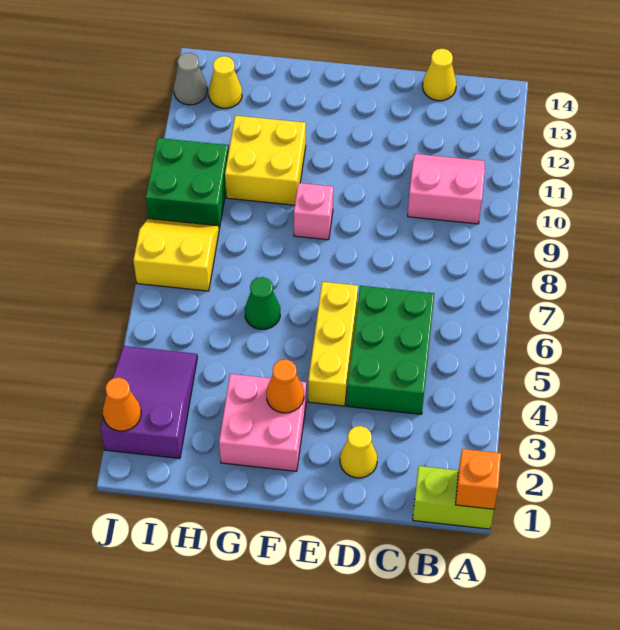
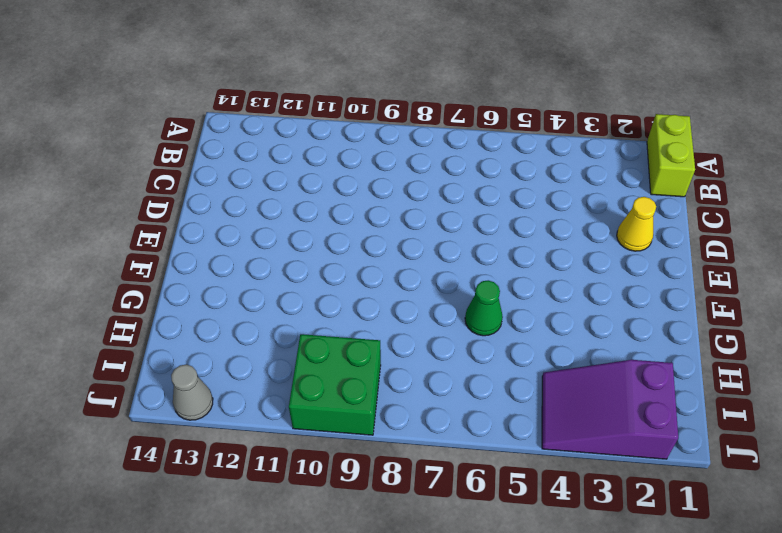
none -> pink slope B10:C11 level 1 top 10
none -> green brick C4:D6 level 1
none -> yellow cone C14 level 1

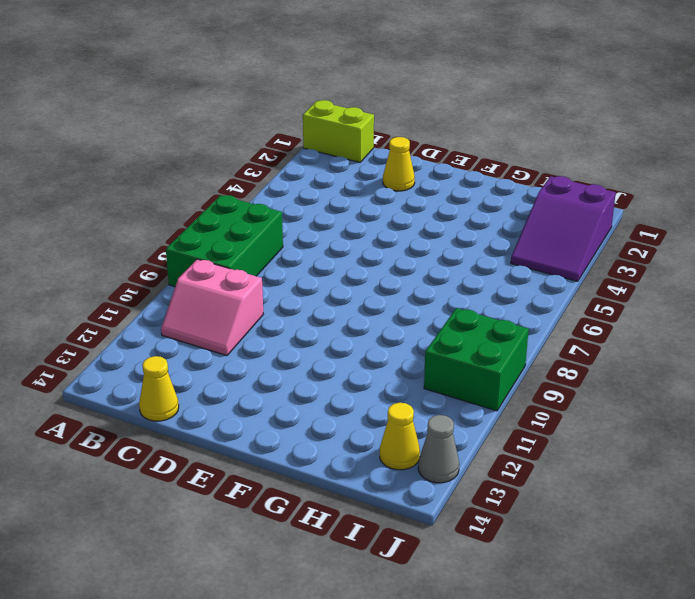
green brick A7:B9 level 1 -> green brick C4:D6 level 1
none -> yellow brick E4:E6 level 1
none -> pink brick F2:G3 level 1
none -> pink brick F9 level 1

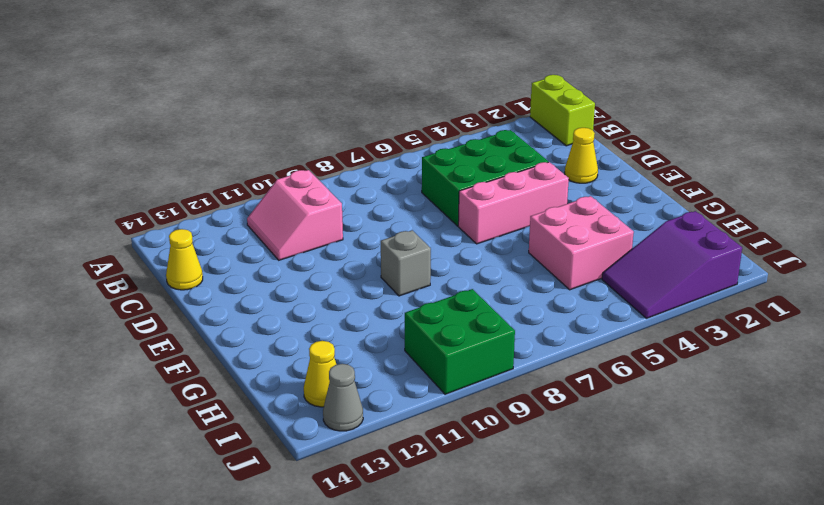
pink brick E4:E6 level 1 -> yellow brick E4:E6 level 1
grey brick F9 level 1 -> pink brick F9 level 1
pink brick G4:H5 level 1 -> pink brick F2:G3 level 1
none -> green cone G6 level 1
none -> yellow brick G10:H11 level 1
none -> yellow slope I7:J8 level 1 top 7

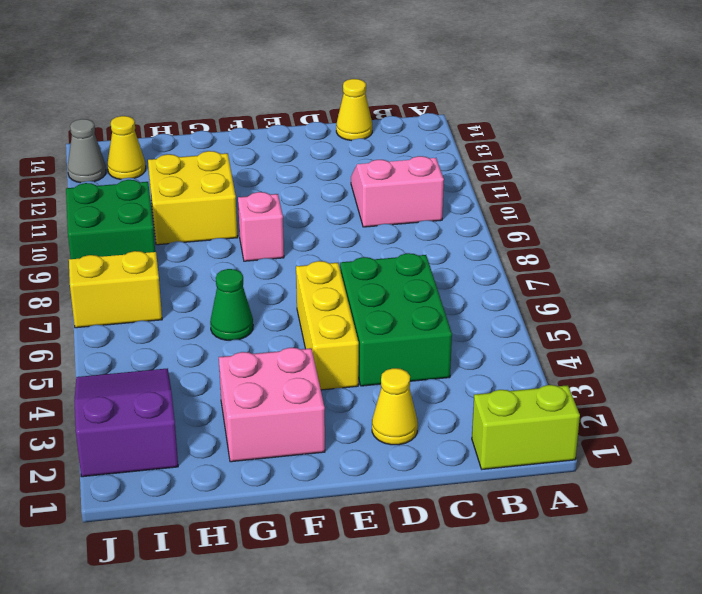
none -> orange brick A1 level 2
none -> orange cone F3 level 2
none -> orange cone J2 level 2

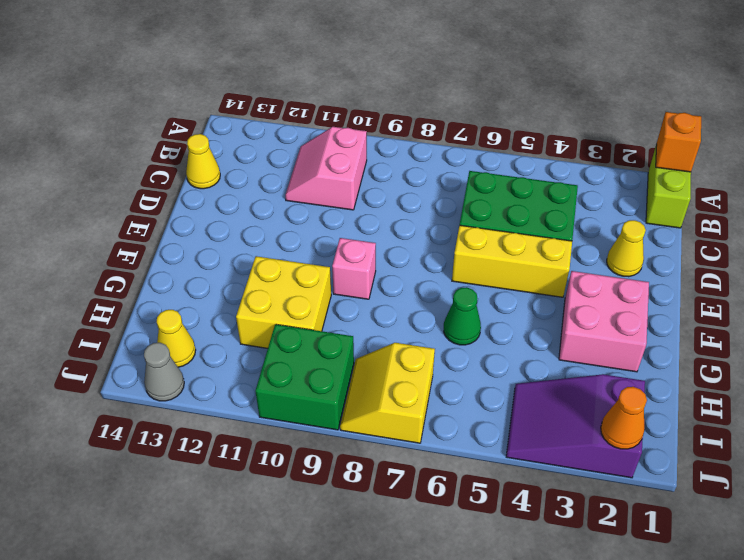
none -> orange cone F3 level 2

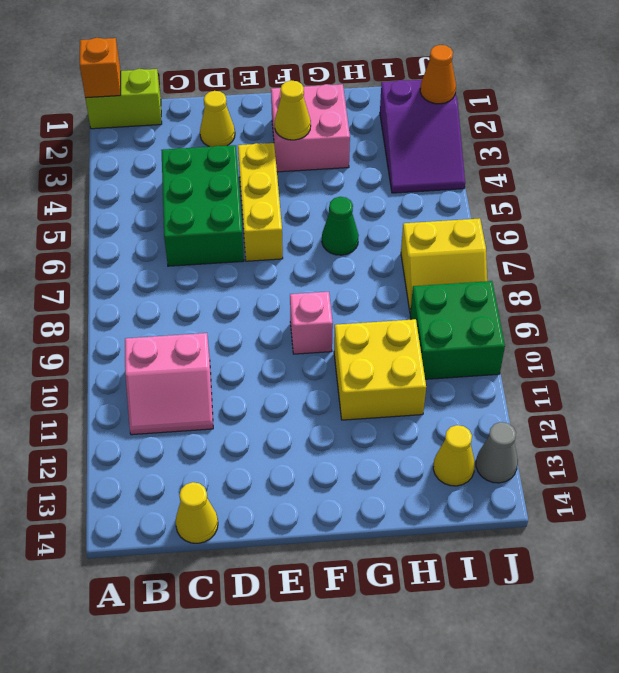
yellow cone F3 level 2 -> orange cone F3 level 2

